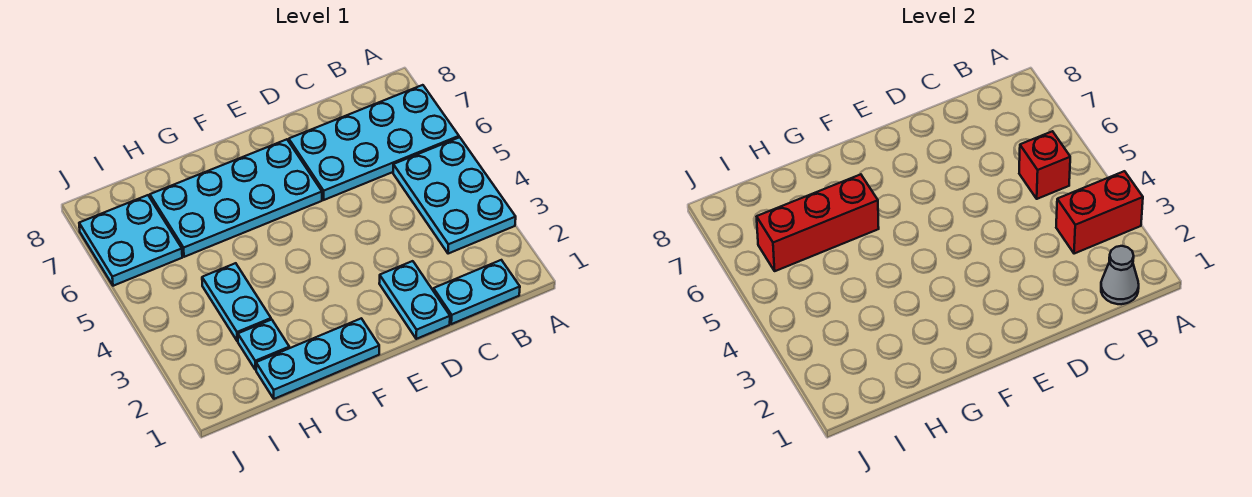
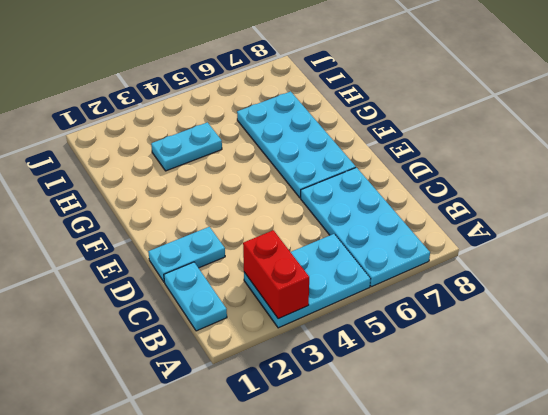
none -> cyan plate F1:H1 level 1
none -> cyan plate H2 level 1
none -> cyan plate I6:J7 level 1

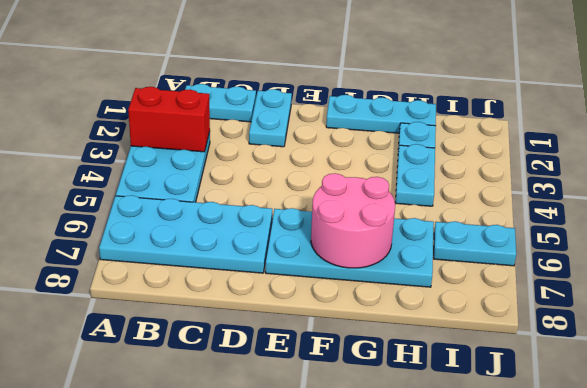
pink round brick F6:G7 level 2 -> red brick G6:I6 level 2
cyan plate I6:J6 level 1 -> cyan plate I6:J7 level 1
none -> grey cone B1 level 2
none -> red brick B5 level 2

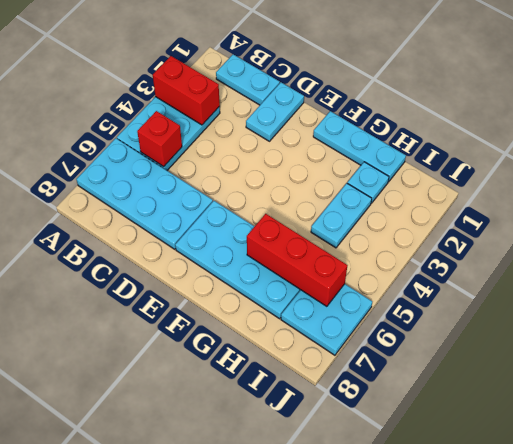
none -> grey cone B1 level 2

